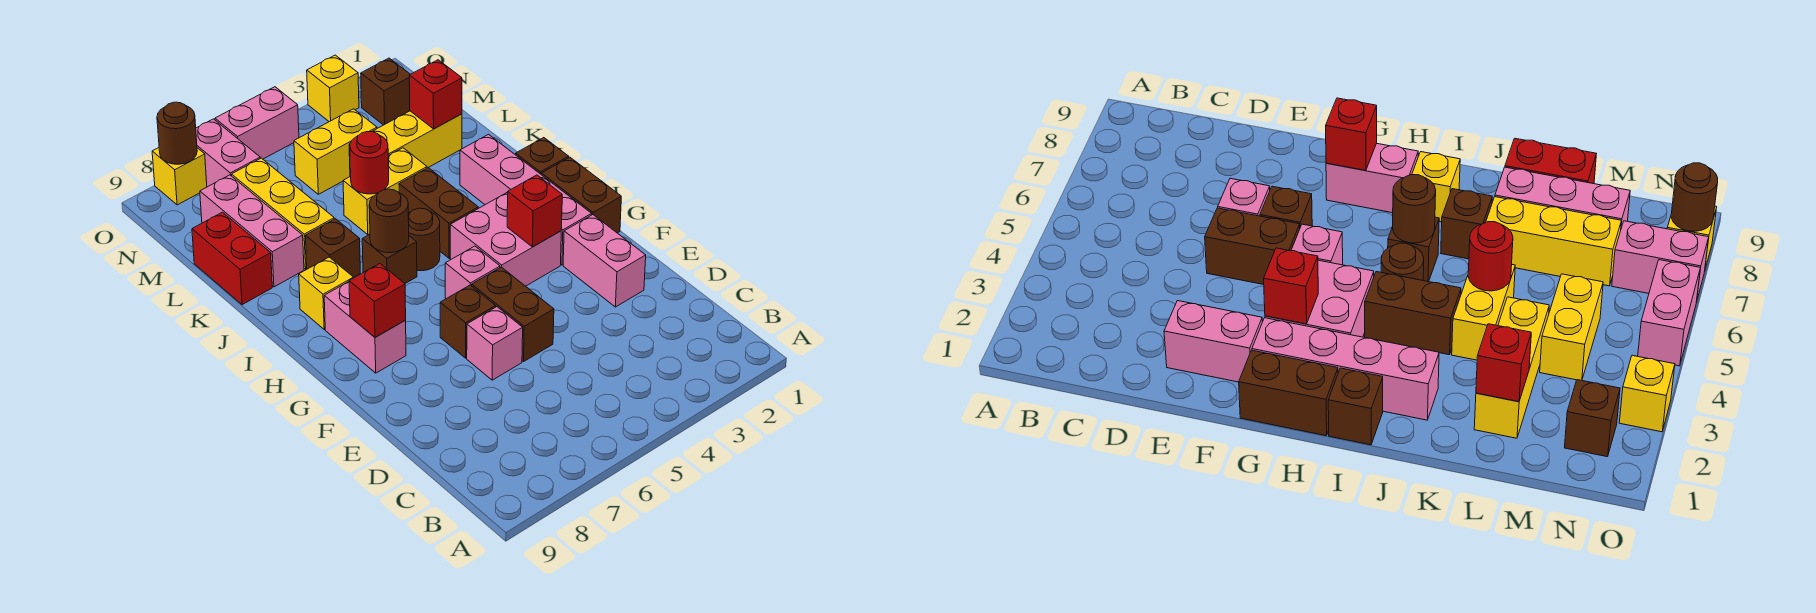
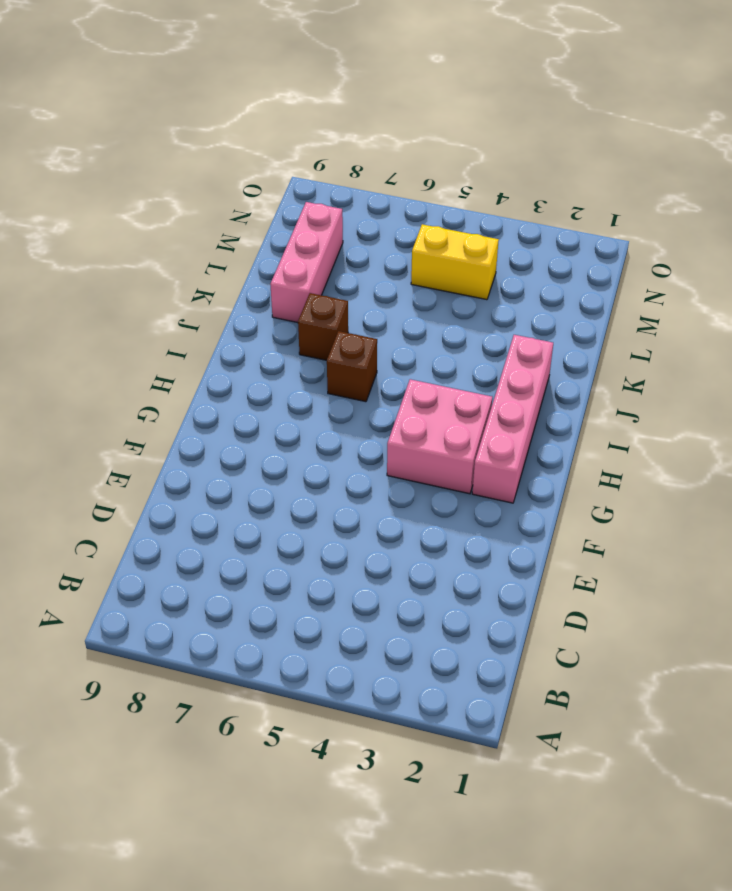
none -> pink brick E2:F2 level 1
none -> brown brick E5:F5 level 1
none -> pink brick E6 level 1
none -> brown brick F6 level 1

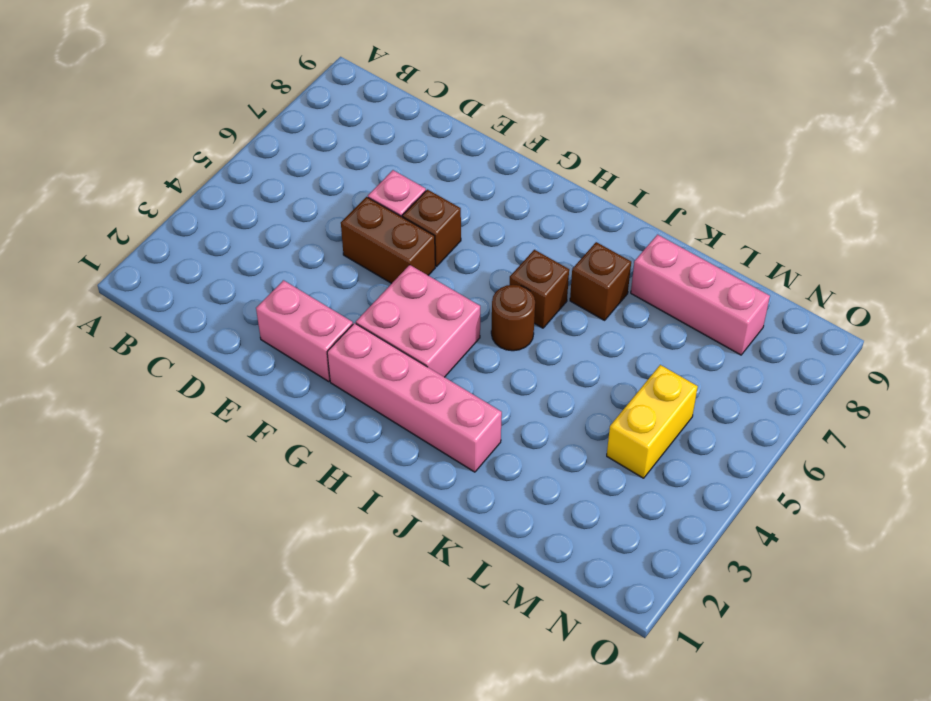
none -> brown brick G1:H1 level 1
none -> pink brick G5 level 1
none -> pink brick G8:H8 level 1
none -> brown brick I1 level 1

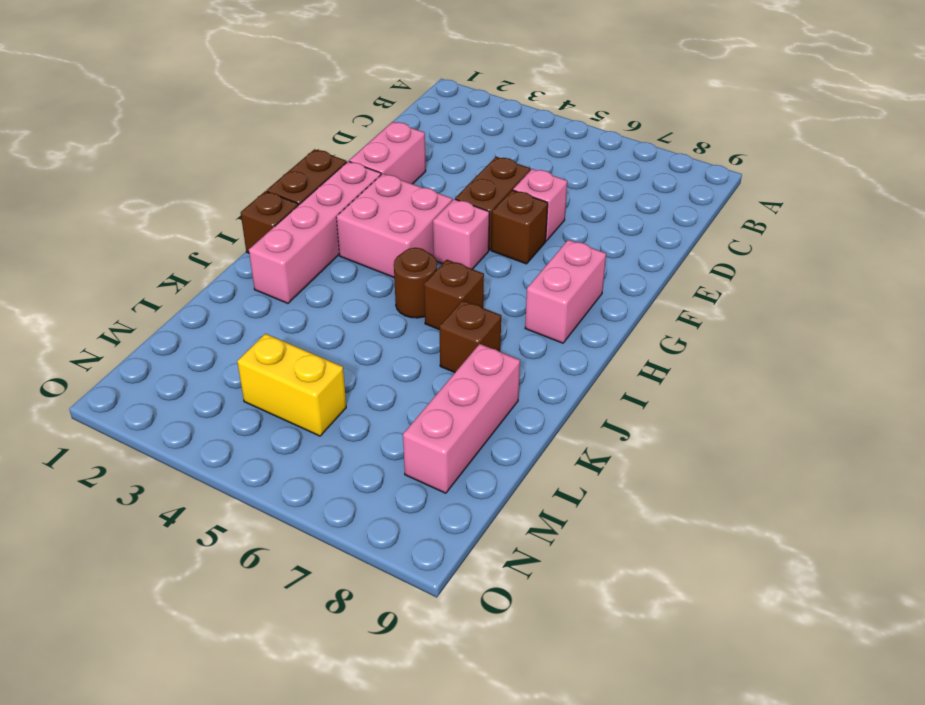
none -> brown brick I4:J4 level 1
none -> yellow brick I8 level 1
none -> yellow brick K4:K5 level 1
none -> yellow brick K7:M7 level 1

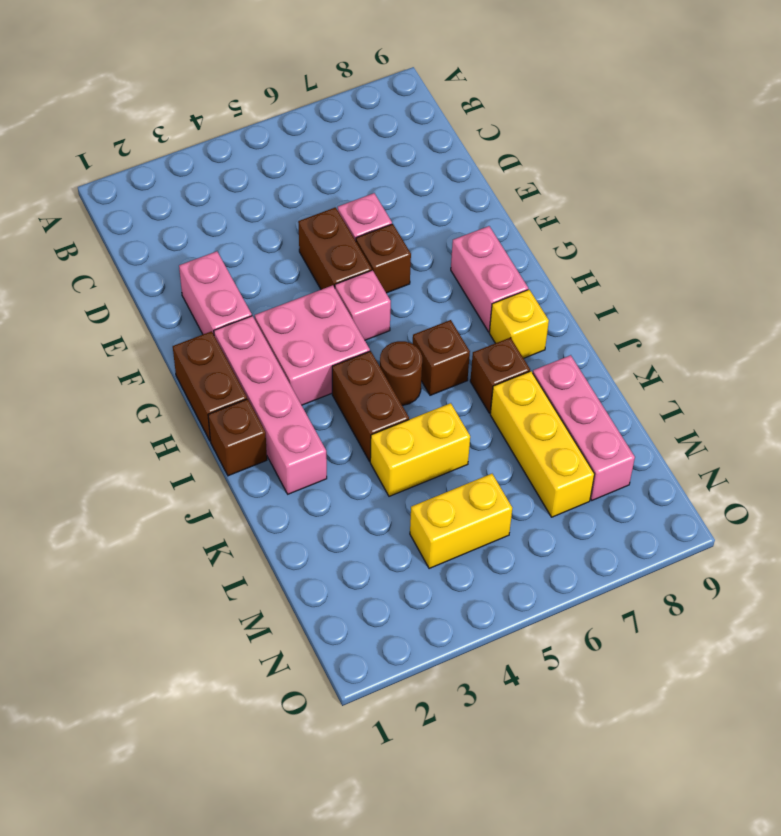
none -> red brick K9:L9 level 1
none -> yellow brick L2:L4 level 1
none -> brown brick N2 level 1
none -> pink brick N7:O7 level 1

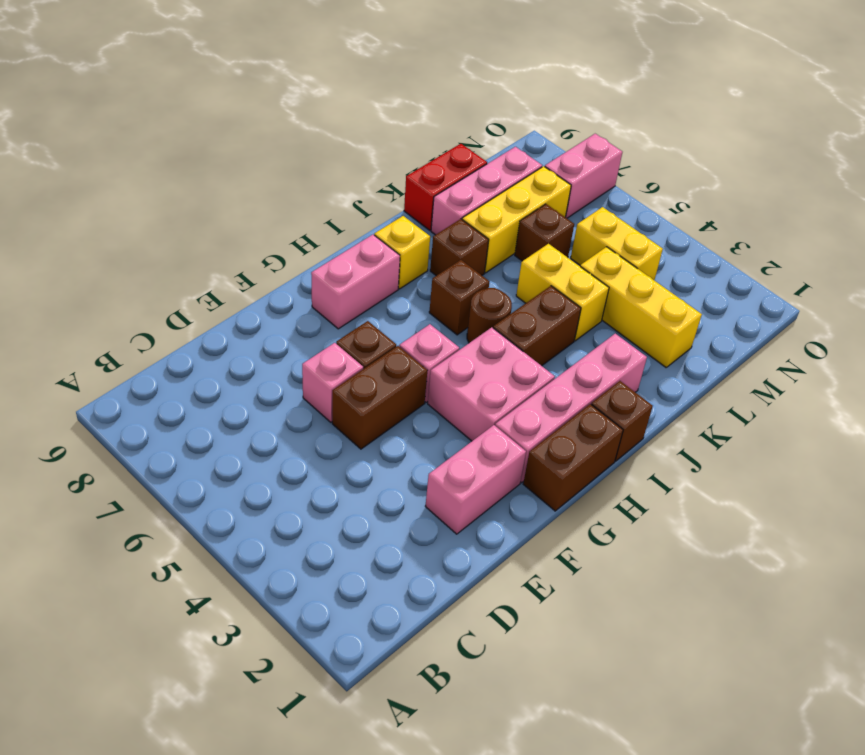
brown brick L6 level 1 -> brown brick N2 level 1
none -> yellow brick O3 level 1
none -> pink brick O5:O6 level 1
none -> yellow brick O8 level 1
none -> red brick G3 level 2

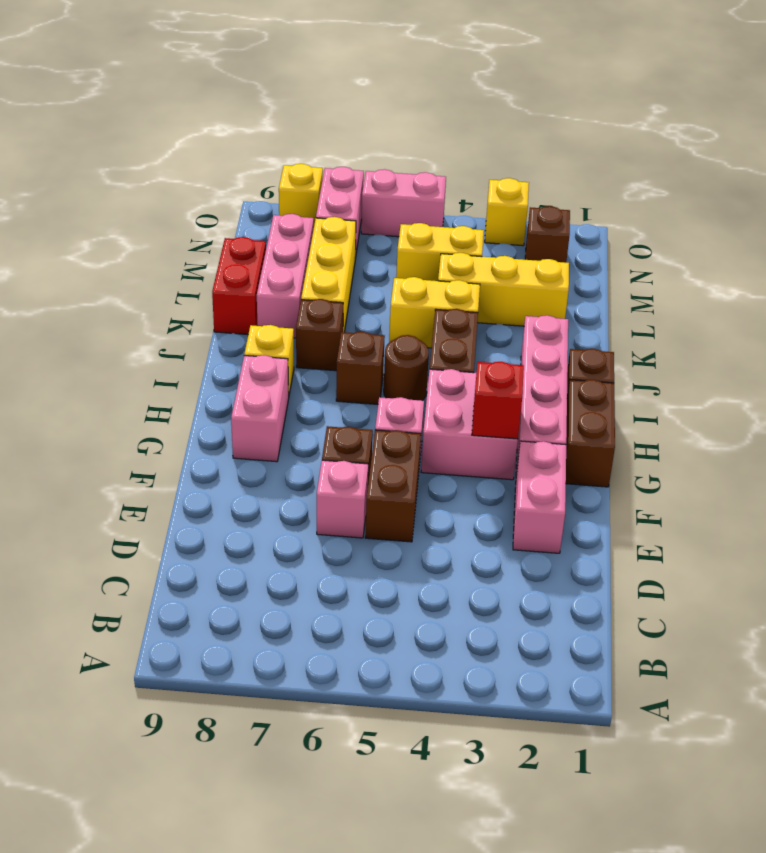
none -> red brick G8 level 2
none -> brown round brick I6 level 2
none -> red round brick K5 level 2
none -> red brick L2 level 2

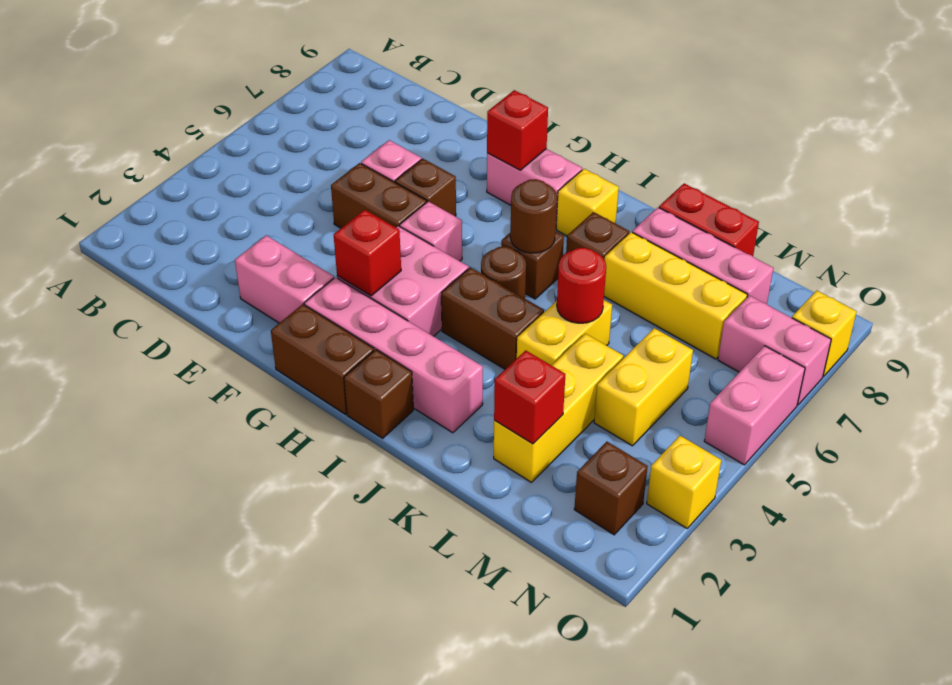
none -> brown round brick O8 level 2

